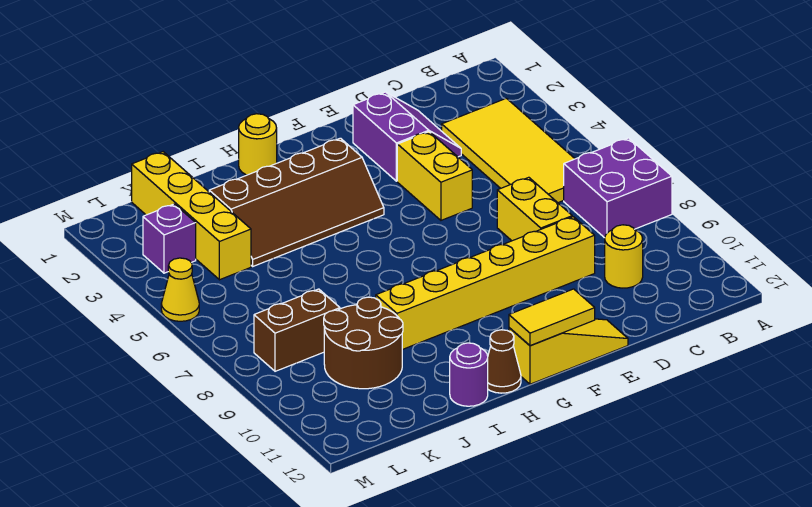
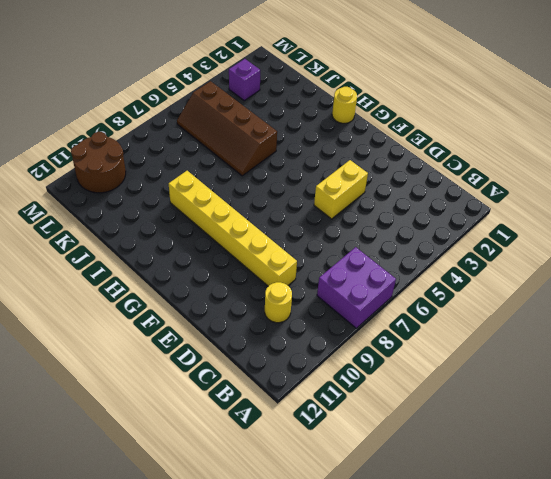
brown slope I5:L6 level 1 top 5 -> brown slope G3:J4 level 1 top 3
brown round brick L10:M11 level 1 -> brown round brick J9:K10 level 1
none -> yellow tile B3:C6 level 1
none -> purple slope D2:E3 level 1 top E
none -> yellow brick D7:D8 level 1

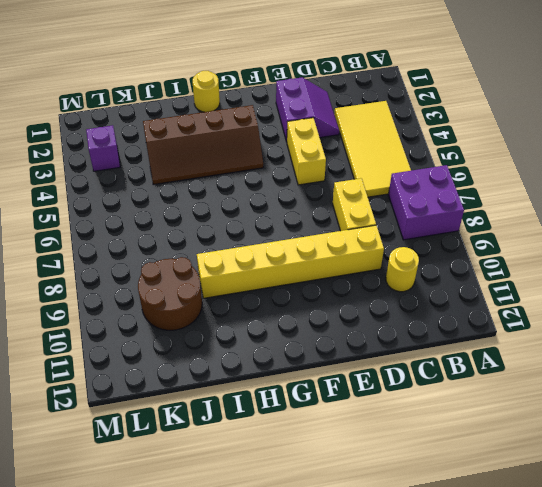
none -> yellow slope E12:G12 level 1 top G
none -> brown cone H12 level 1
none -> purple round brick I12 level 1

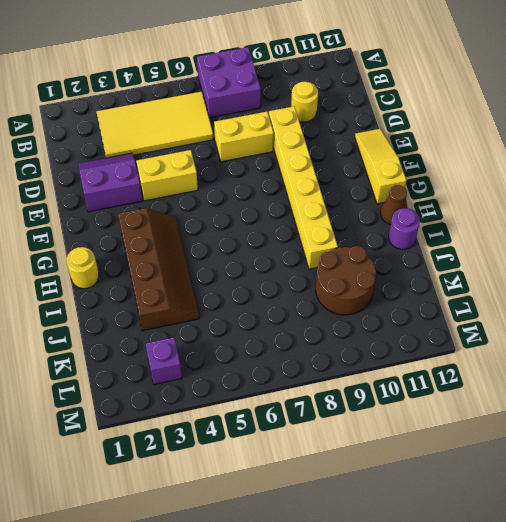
none -> yellow brick K1:K4 level 1
none -> brown brick K8:L8 level 1
none -> yellow cone M5 level 1

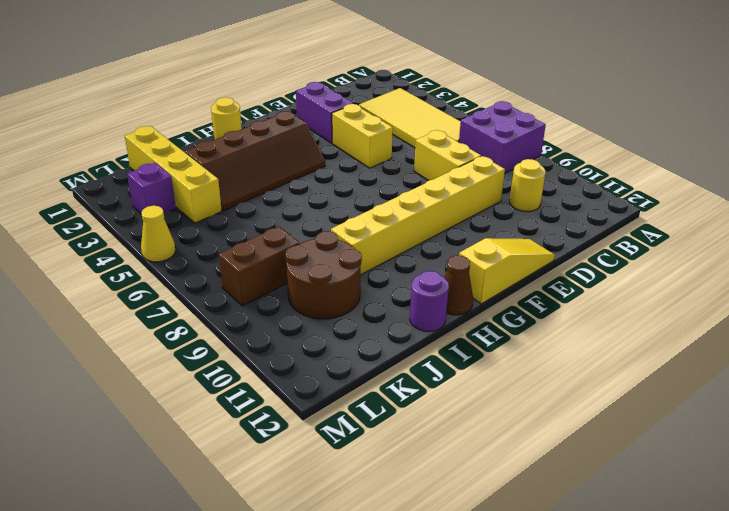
none -> yellow tile F12:G12 level 2

